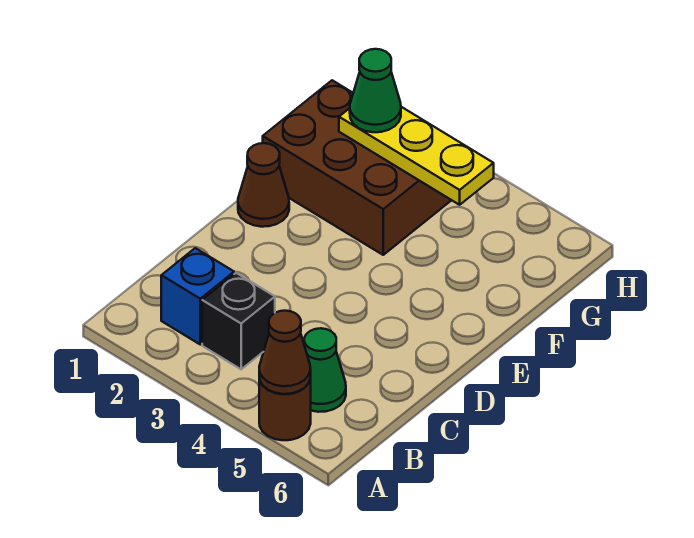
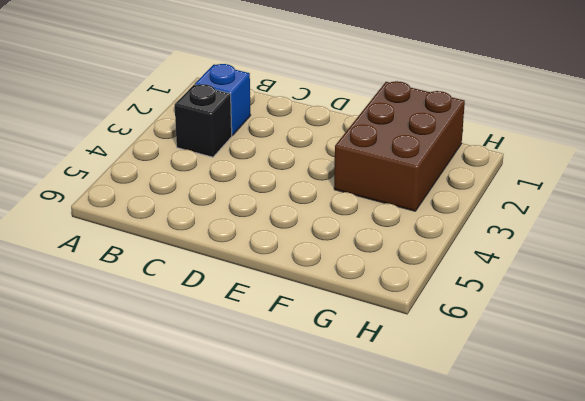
none -> brown round brick A5 level 1
none -> green cone B5 level 1

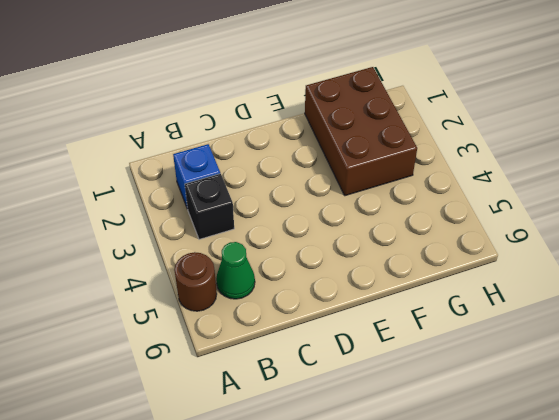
none -> brown cone E1 level 1
none -> brown cone A5 level 2

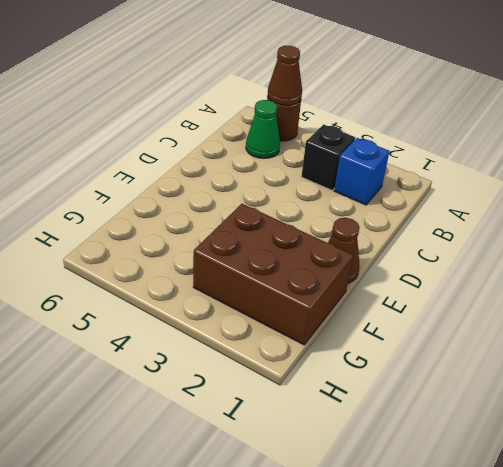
none -> yellow plate G2:G4 level 2
none -> green cone G2 level 3

